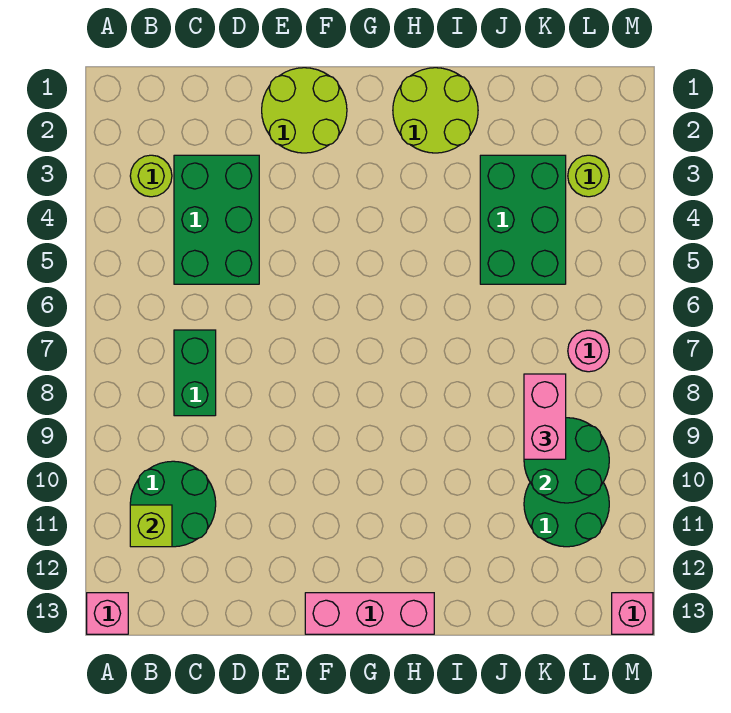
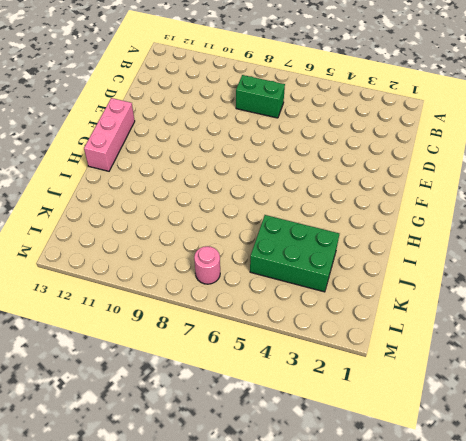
none -> pink brick A13 level 1
none -> lime round brick B3 level 1
none -> green round brick B10:C11 level 1

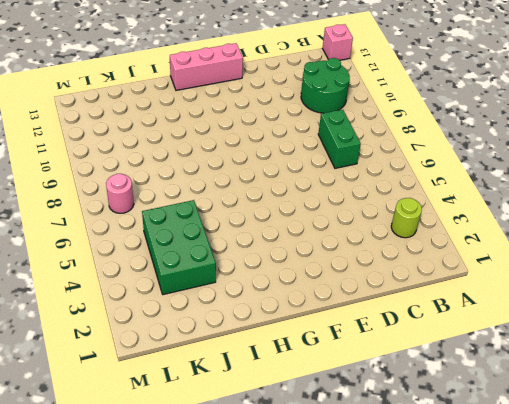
none -> green brick C3:D5 level 1
none -> lime round brick E1:F2 level 1
none -> lime round brick H1:I2 level 1

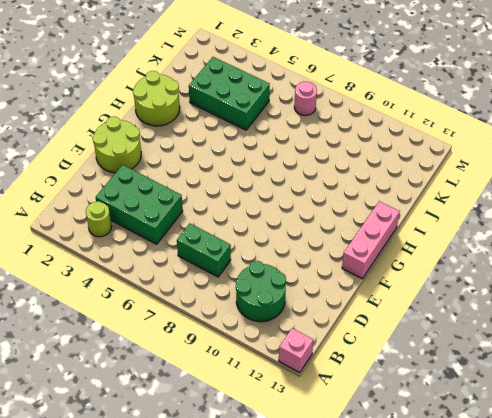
none -> green round brick K10:L11 level 1
none -> lime round brick L3 level 1
none -> pink brick M13 level 1

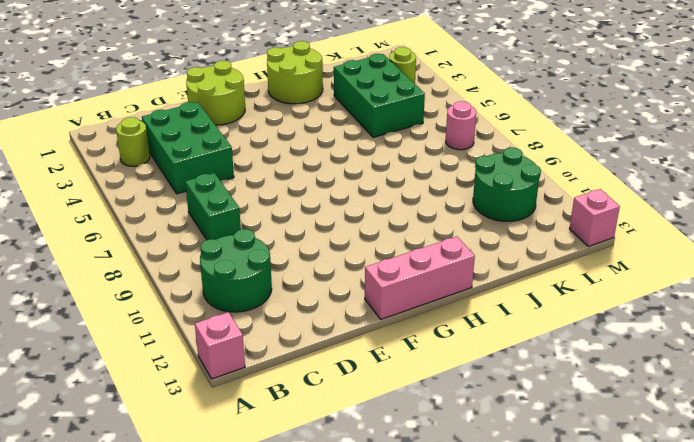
none -> lime brick B11 level 2
none -> green round brick K9:L10 level 2
none -> pink brick K8:K9 level 3

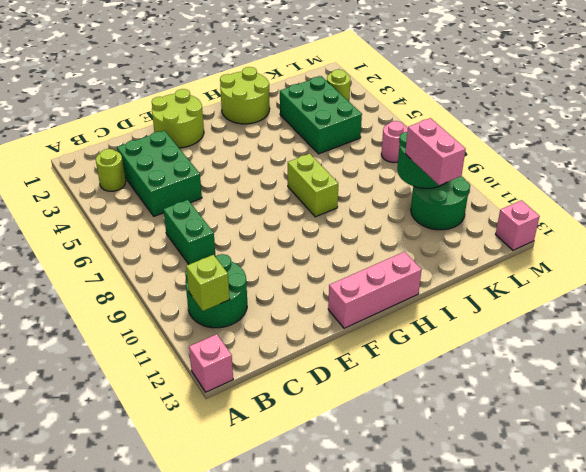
lime brick H7:H8 level 1 -> none
pink brick K10:K11 level 3 -> pink brick K8:K9 level 3

